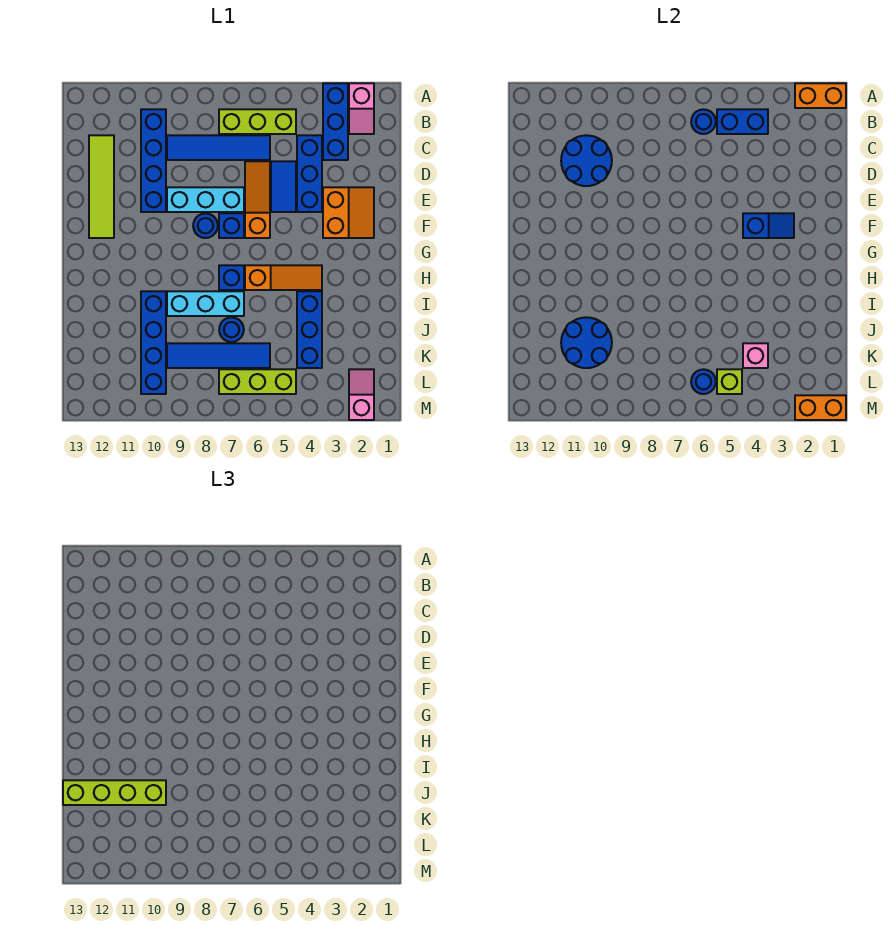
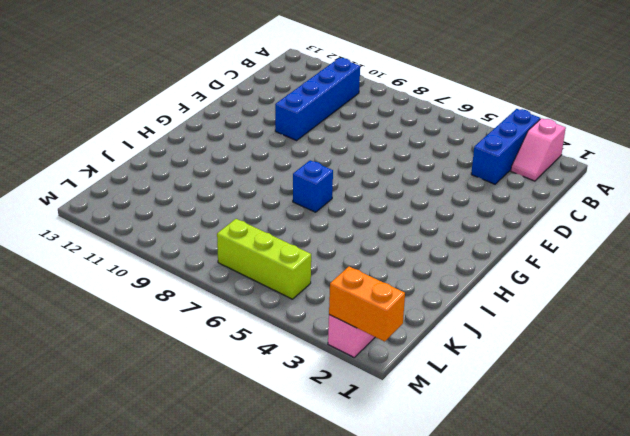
none -> lime brick B5:B7 level 1
none -> blue brick C4:E4 level 1
none -> blue tile C6:C9 level 1
none -> lime tile C12:F12 level 1

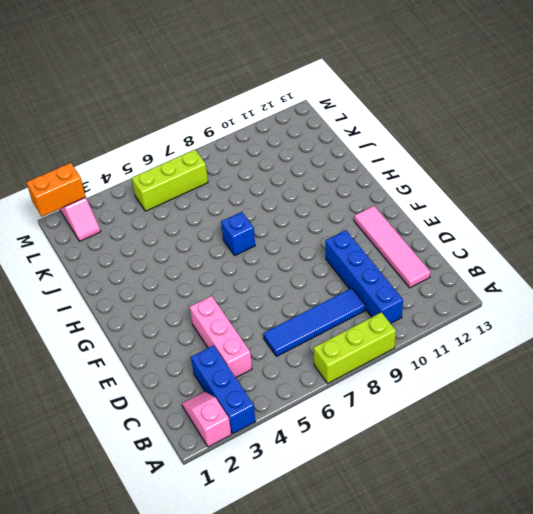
lime brick A7:A9 level 1 -> lime brick B5:B7 level 1
pink brick C4:E4 level 1 -> blue brick C4:E4 level 1
pink tile C12:F12 level 1 -> lime tile C12:F12 level 1
none -> blue tile D5:E5 level 1
none -> orange slope D6:F6 level 1 top F
none -> orange slope E2:F3 level 1 top 3
none -> cyan brick E7:E9 level 1

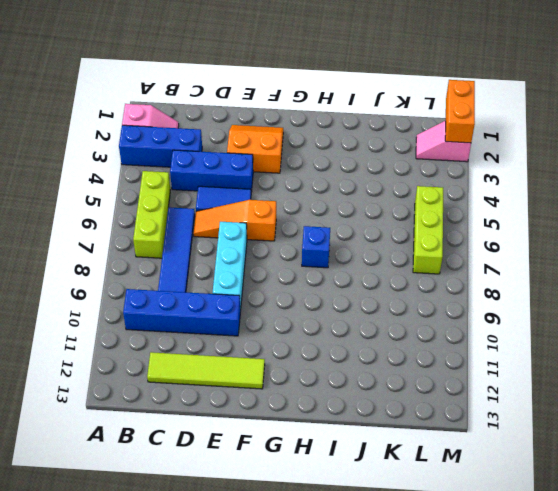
none -> blue brick F7 level 1
none -> blue round brick F8 level 1
none -> orange slope H4:H6 level 1 top 6
none -> blue brick I4:K4 level 1

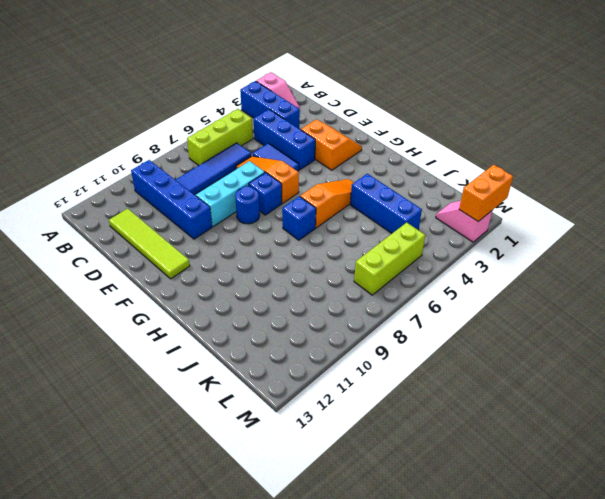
none -> cyan brick I7:I9 level 1
none -> blue brick I10:L10 level 1
none -> blue round brick J7 level 1
none -> blue tile K6:K9 level 1

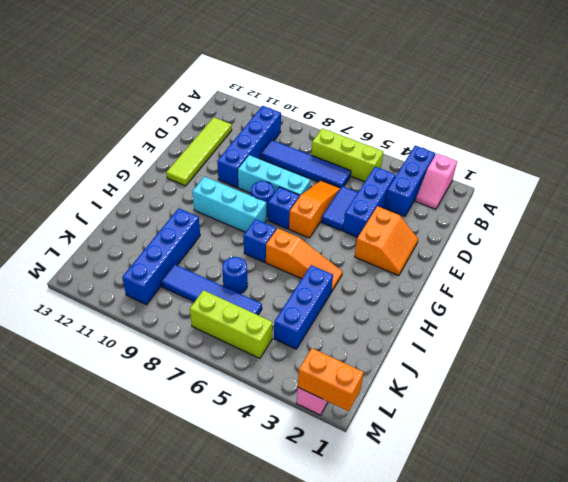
cyan brick G8:G10 level 1 -> cyan brick I7:I9 level 1
none -> orange brick A1:A2 level 2
none -> blue brick B4:B5 level 2
none -> blue round brick B6 level 2
none -> blue round brick C10:D11 level 2

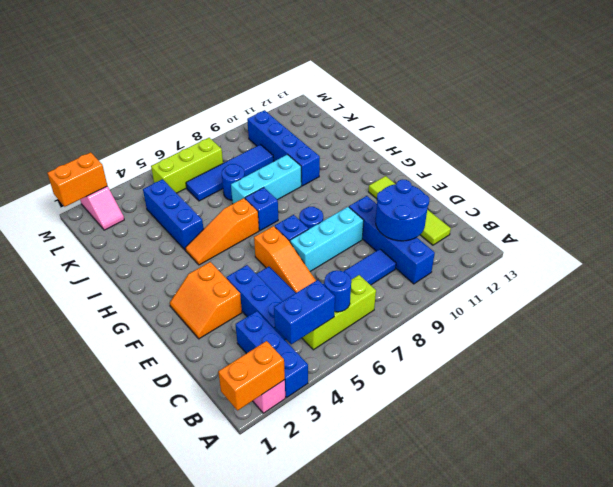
none -> blue slope F3:F4 level 2 top 4
none -> blue round brick J10:K11 level 2
none -> pink brick K4 level 2
none -> lime brick L5 level 2

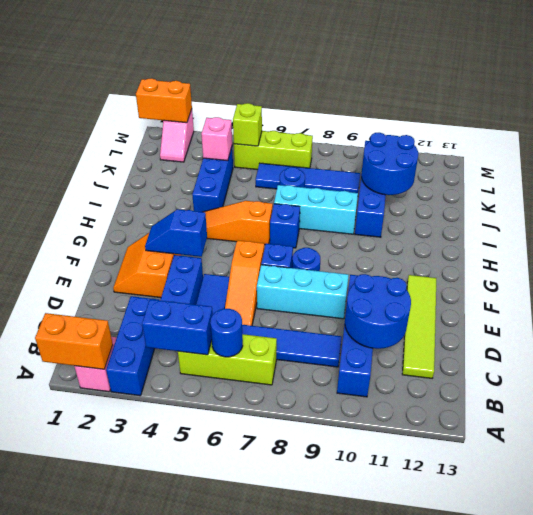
none -> blue round brick L6 level 2
none -> lime brick J10:J13 level 3

